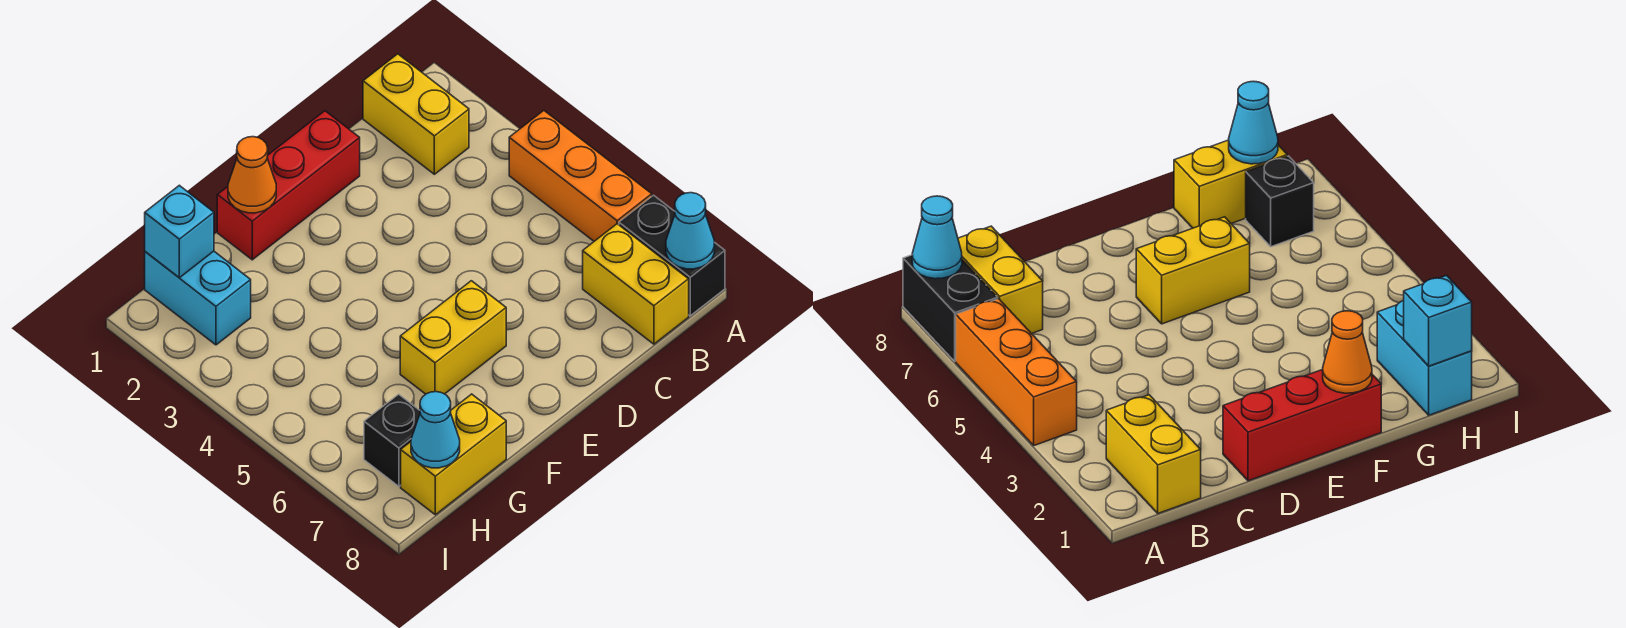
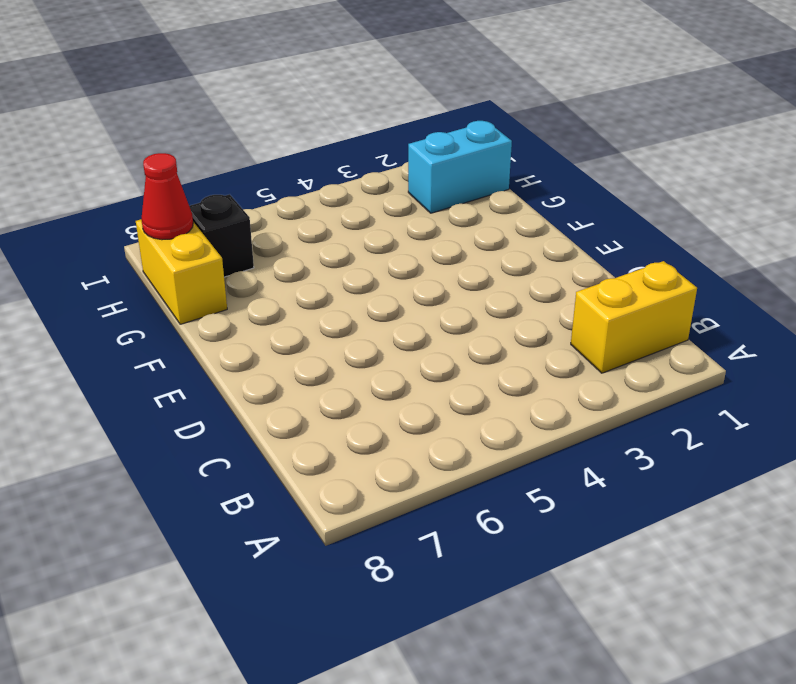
red cone H8 level 2 -> cyan cone H8 level 2
none -> orange brick A4:A6 level 1
none -> black brick A7:A8 level 1
none -> yellow brick B7:B8 level 1

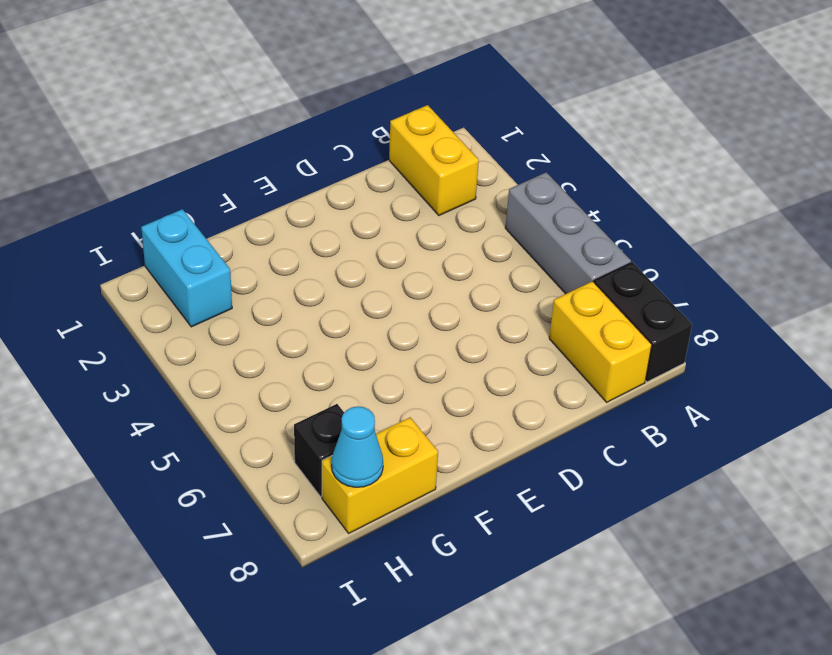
grey brick A4:A6 level 1 -> orange brick A4:A6 level 1
none -> red brick D1:F1 level 1
none -> yellow brick E6:F6 level 1
none -> cyan cone A8 level 2

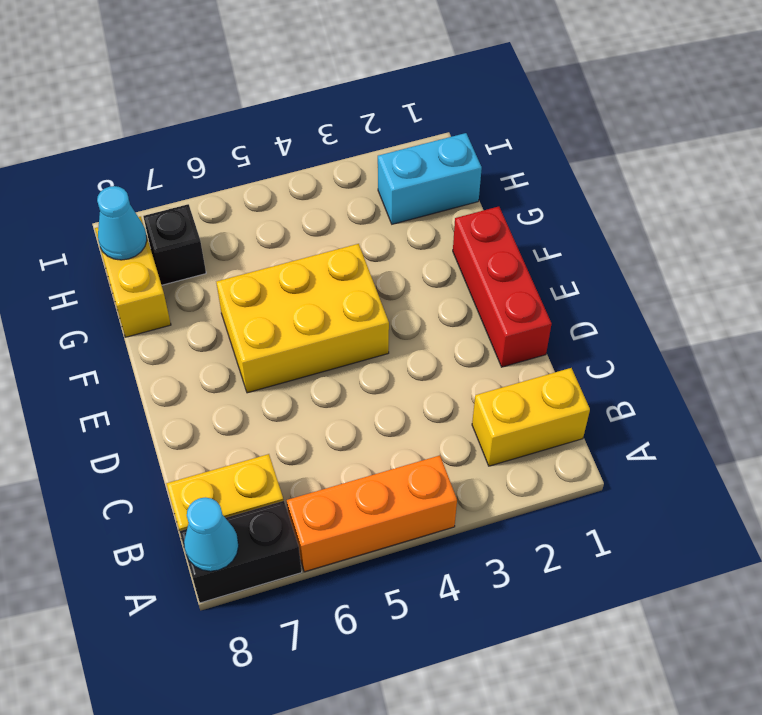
yellow brick E4:F6 level 1 -> yellow brick E6:F6 level 1
none -> orange cone F1 level 2
none -> cyan brick H1 level 2

